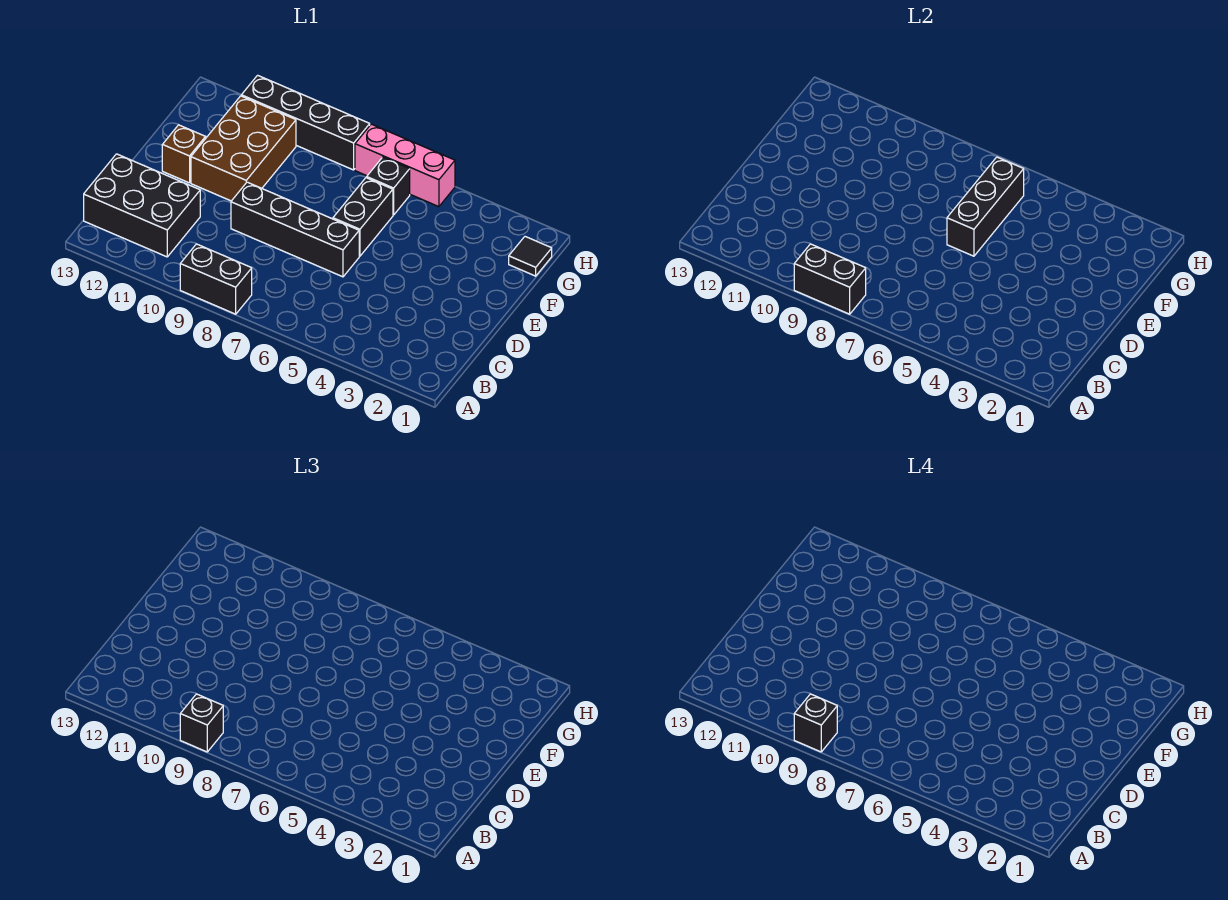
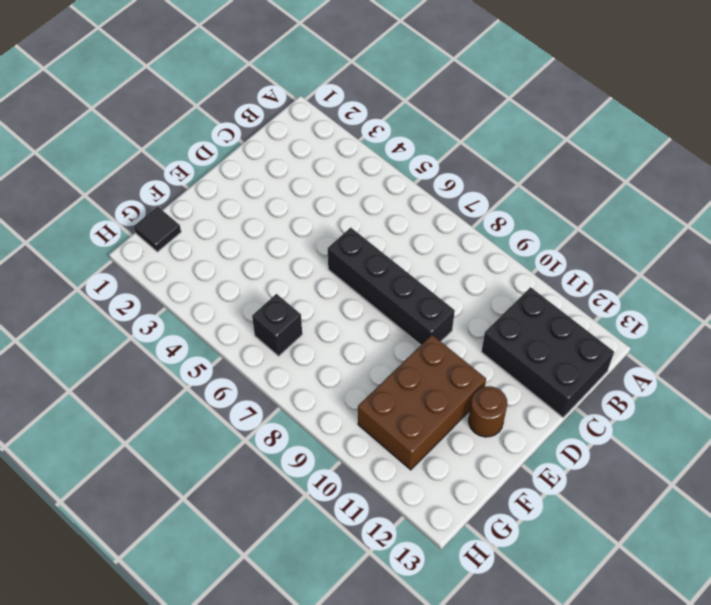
brown round brick E12 level 1 -> brown brick E12 level 1
none -> black brick A8:A9 level 1
none -> black brick E6:F6 level 1
none -> pink brick H5:H7 level 1

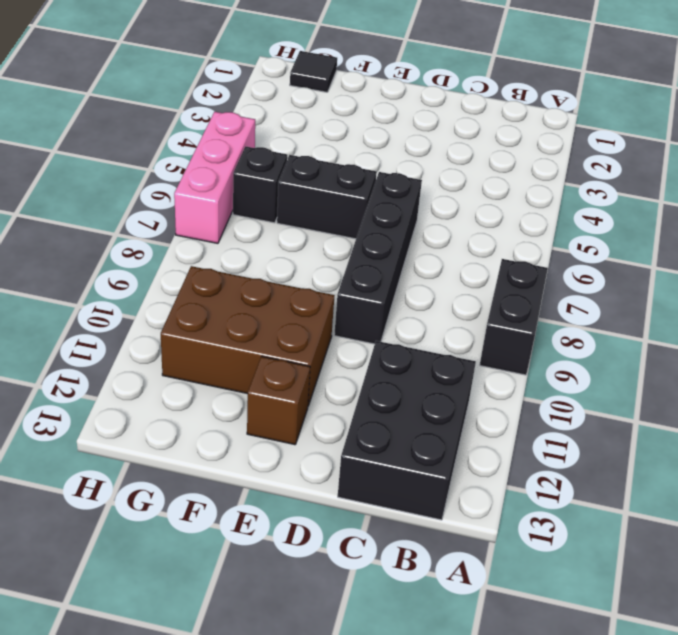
none -> black brick H8:H11 level 1
none -> black brick A8:A9 level 2
none -> black brick E6:G6 level 2

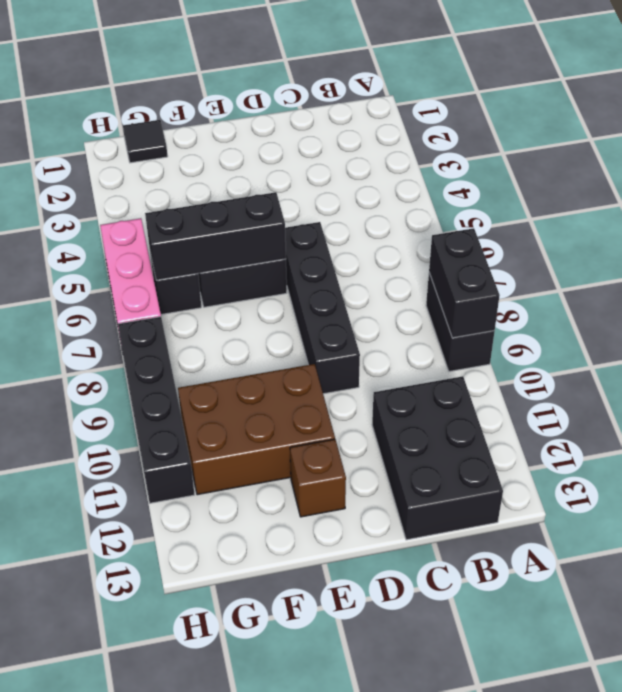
none -> black brick A9 level 3
none -> black brick A9 level 4

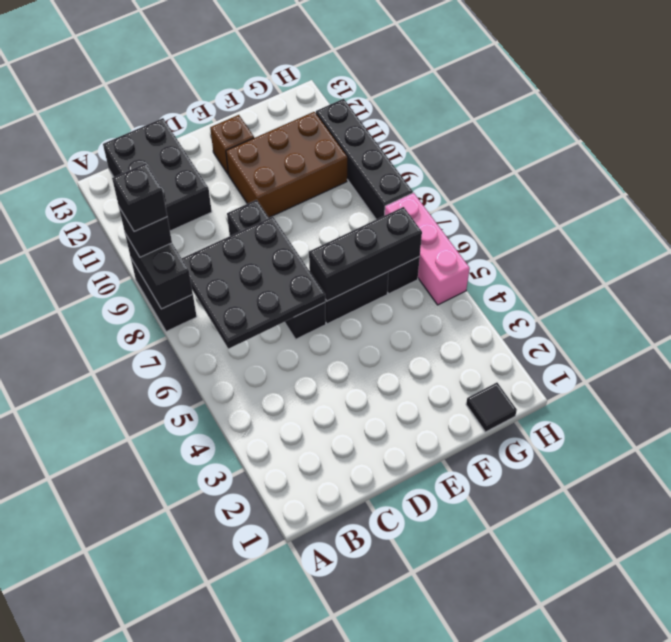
black plate B6:D8 level 2 -> none

